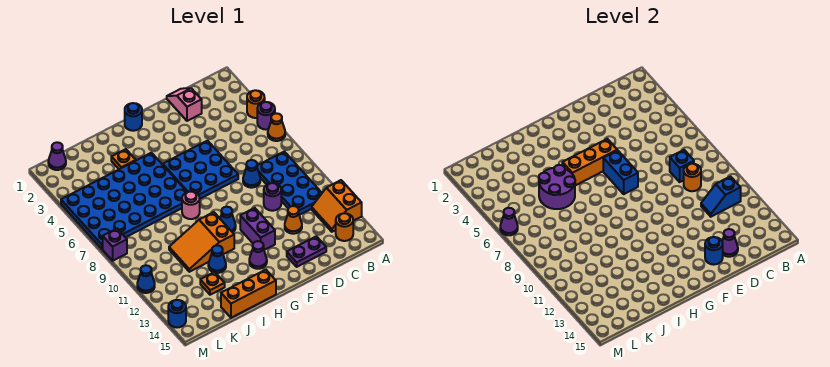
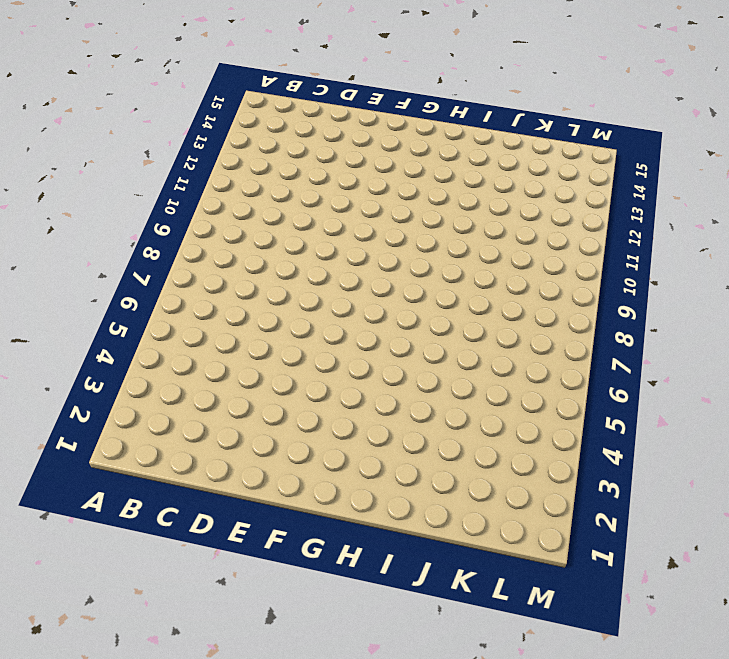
none -> orange round brick A4 level 1
none -> purple round brick A5 level 1
none -> orange cone A6 level 1
none -> orange slope A12:B13 level 1 top A

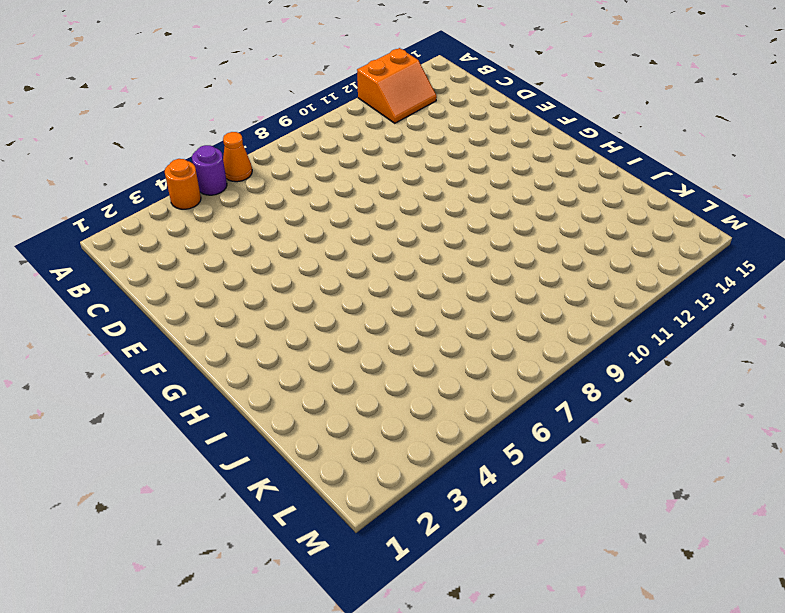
none -> blue plate B8:C11 level 1
none -> orange round brick B14 level 1
none -> pink slope D1:D2 level 1 top 2
none -> blue cone D8 level 1

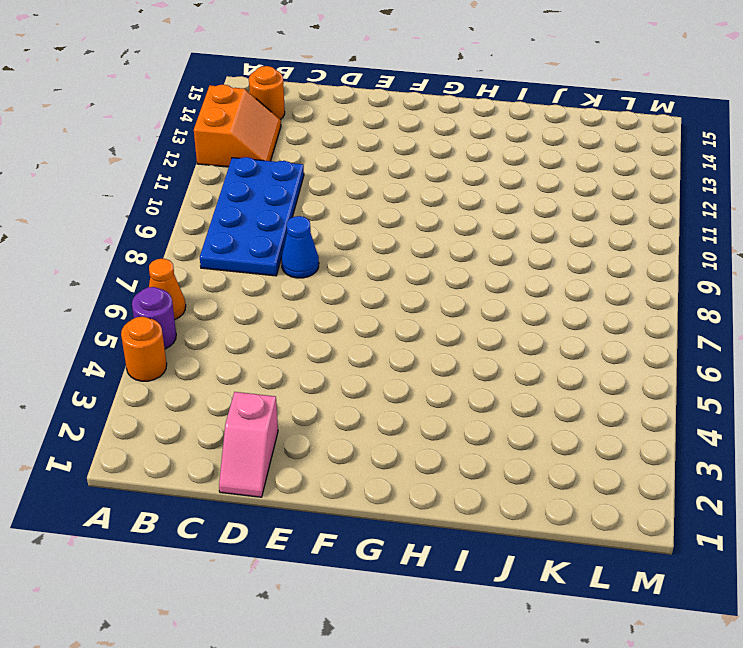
none -> purple round brick D10 level 1
none -> orange cone D12 level 1
none -> purple plate D14:E14 level 1
none -> blue plate E5:G7 level 1

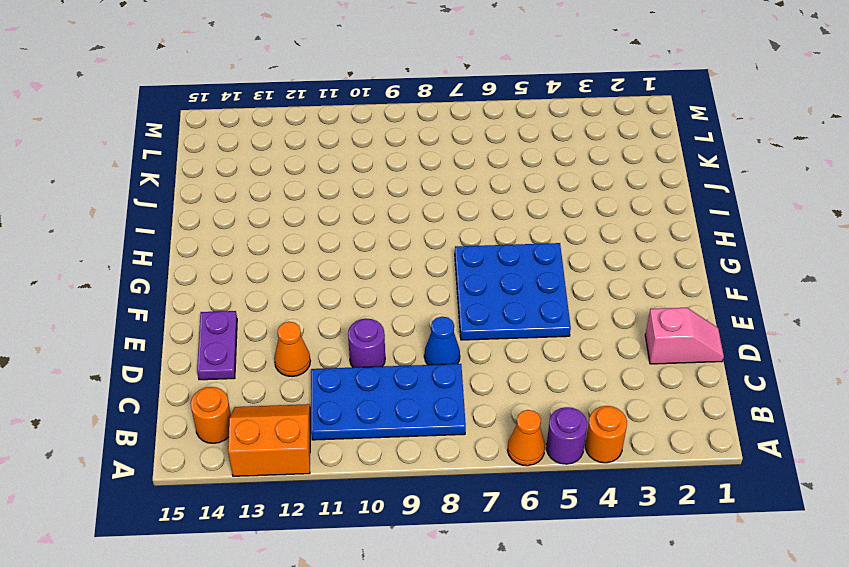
none -> purple brick F11:F12 level 1
none -> blue round brick G1 level 1
none -> blue cone G10 level 1
none -> purple cone G13 level 1

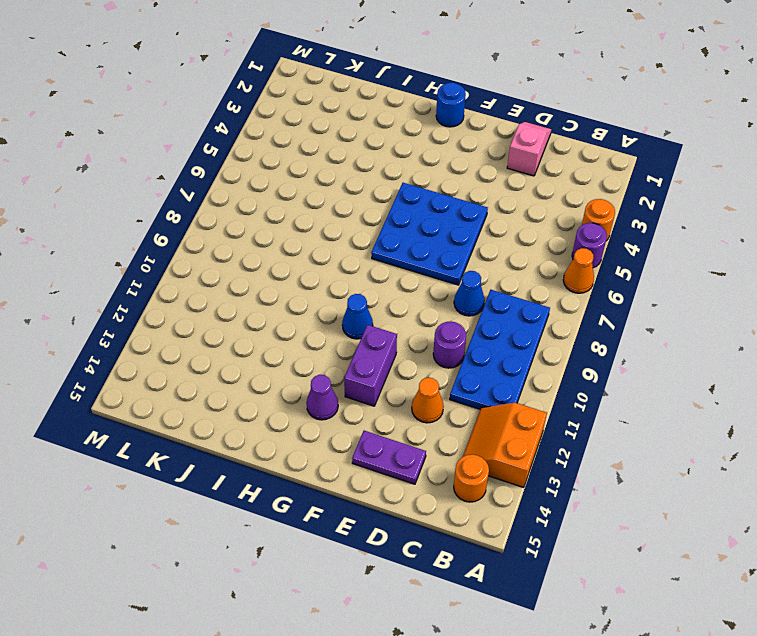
none -> blue plate H4:M7 level 1
none -> pink round brick H8 level 1
none -> orange slope H10:J11 level 1 top H
none -> orange brick H15:J15 level 1

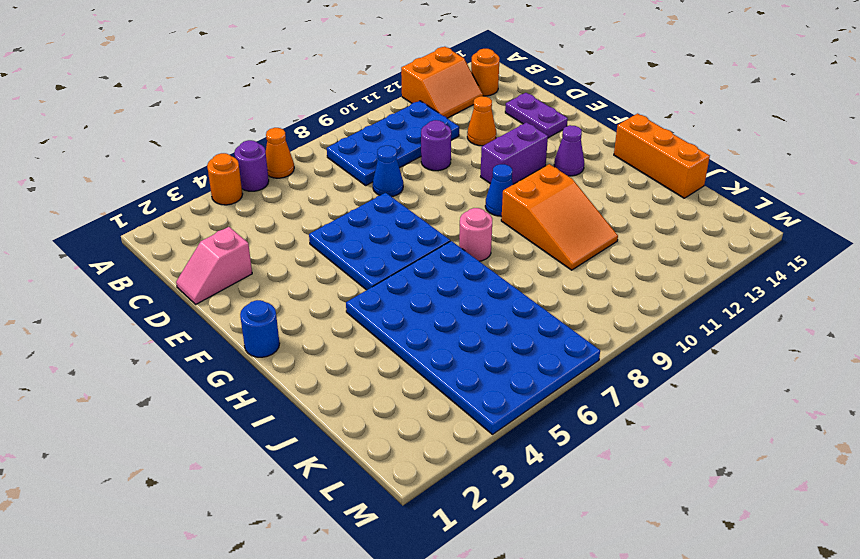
none -> orange plate I3 level 1
none -> blue cone I12 level 1
none -> orange plate J13 level 1
none -> purple cone L1 level 1

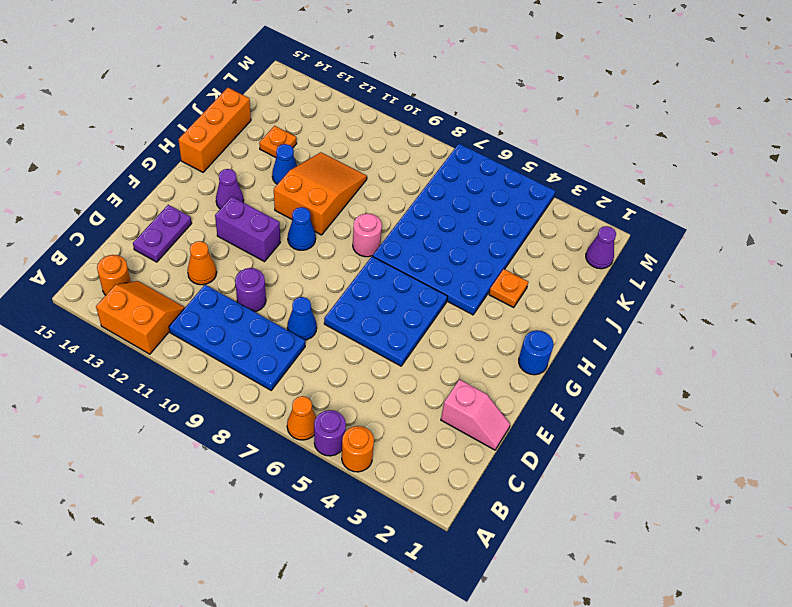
none -> purple brick M8 level 1
none -> blue cone M11 level 1
none -> blue round brick M14 level 1
none -> blue slope B11:C11 level 2 top B

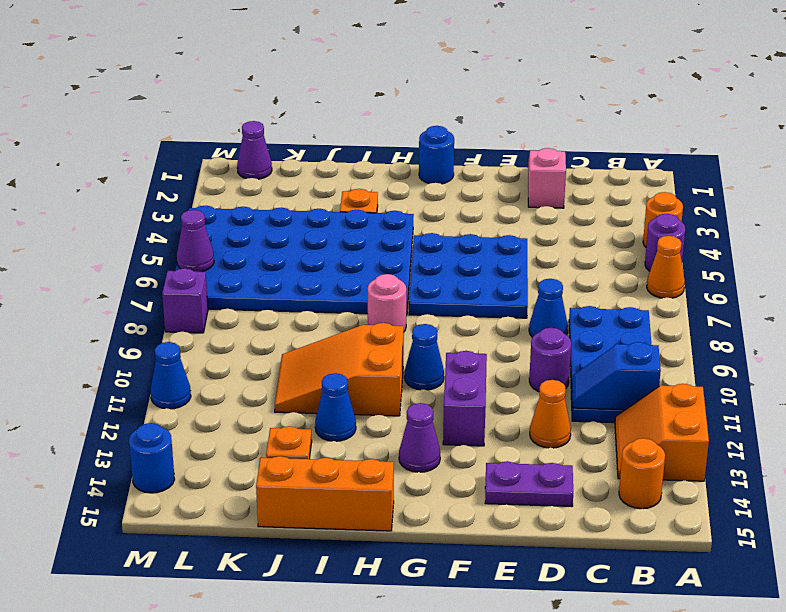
none -> blue brick C8 level 2
none -> orange round brick C9 level 2
none -> purple cone D14 level 2
none -> blue round brick E14 level 2

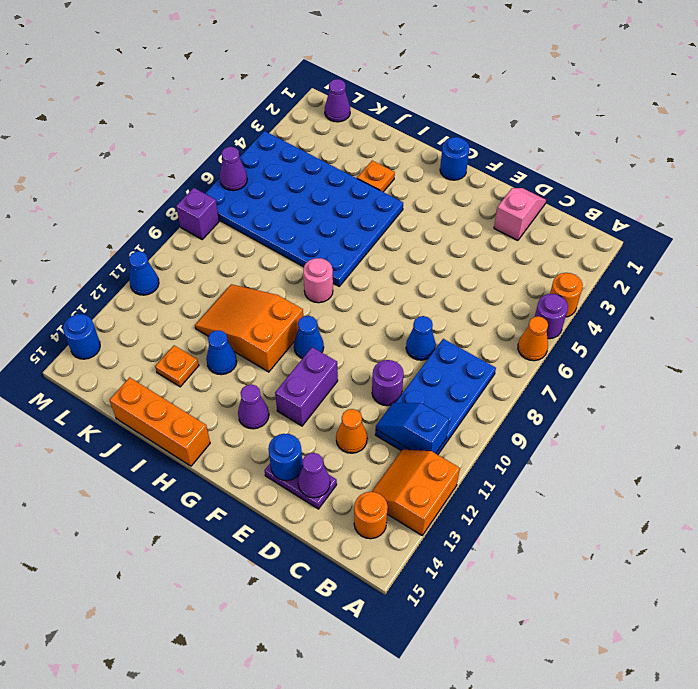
none -> blue plate E5:G7 level 1
none -> blue brick C8 level 2
none -> orange round brick C9 level 2
none -> orange brick F5:H5 level 2

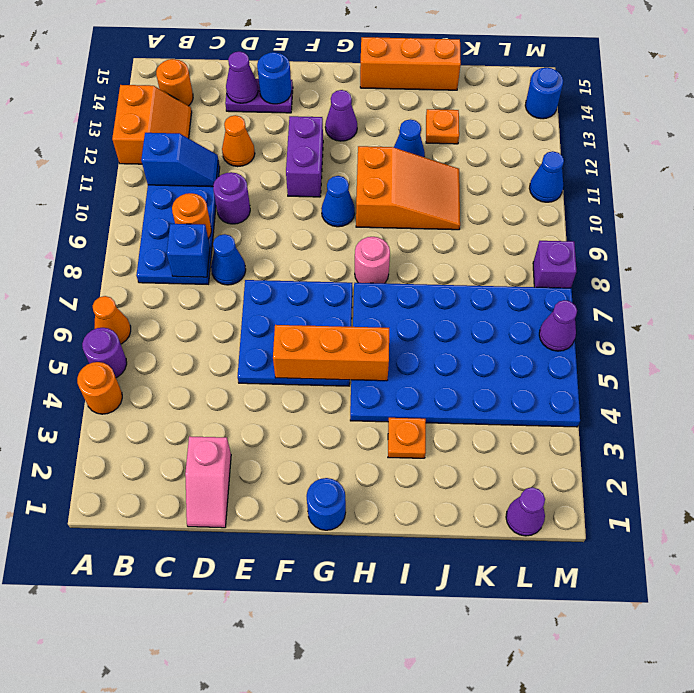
none -> blue brick F6:F7 level 2
none -> purple round brick I5:J6 level 2

